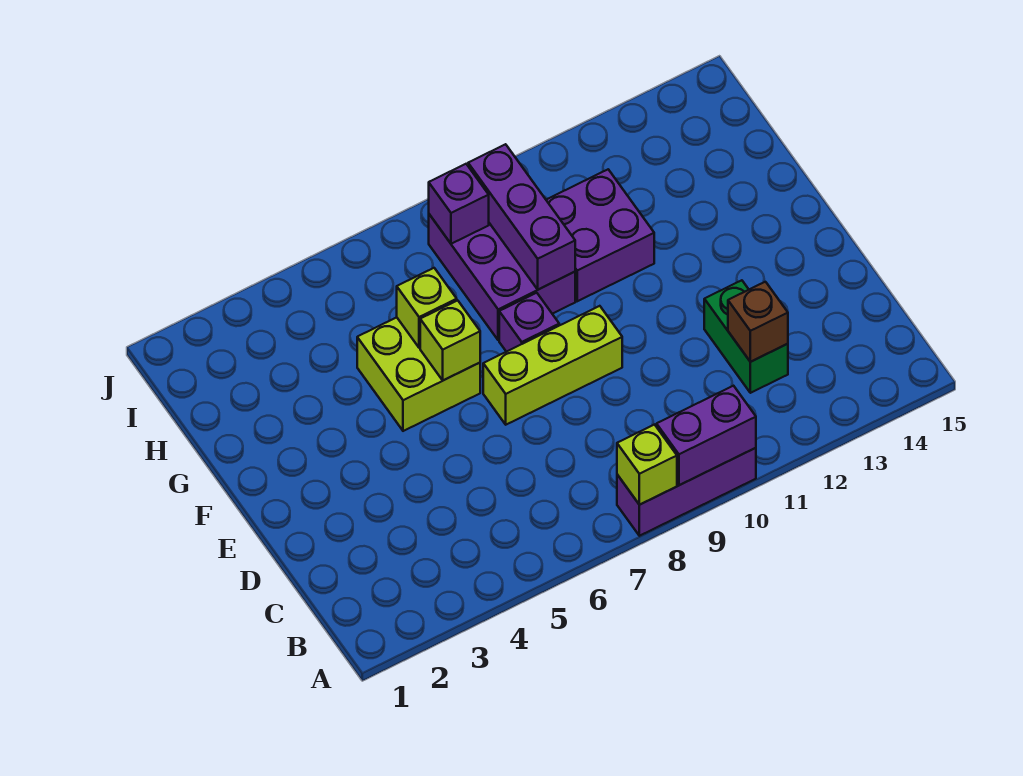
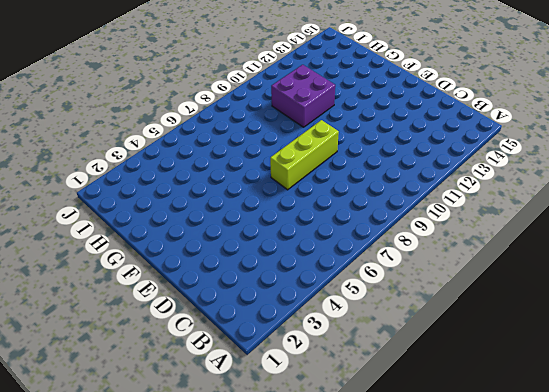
none -> purple brick A8:A10 level 1
none -> green brick C12:D12 level 1
none -> lime brick F5:G6 level 1

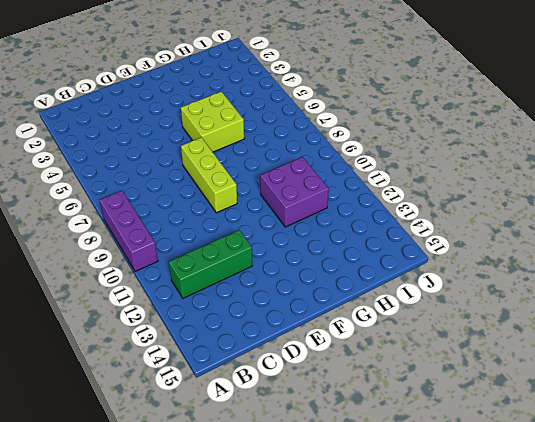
green brick B12:D12 level 1 -> green brick C12:D12 level 1
none -> purple brick F8 level 1
none -> purple brick G8:I9 level 1
none -> lime brick A8 level 2

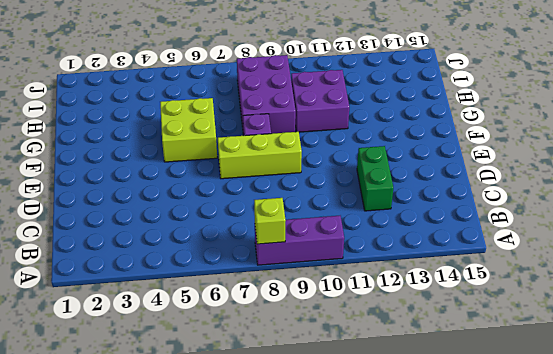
none -> purple brick A9:A10 level 2
none -> brown brick C12 level 2
none -> lime brick F6 level 2

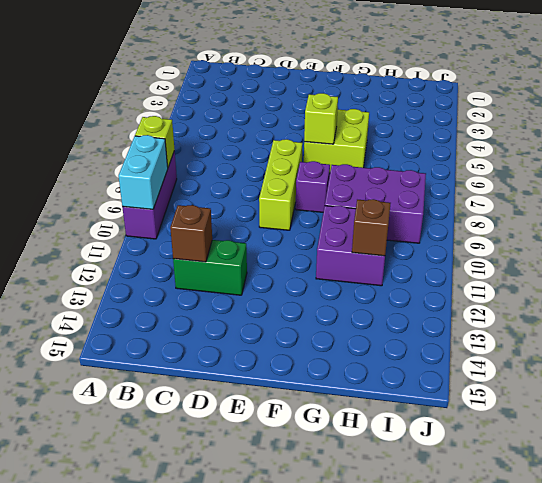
cyan brick A9:A10 level 2 -> purple brick A9:A10 level 2
brown brick H11 level 2 -> none
none -> lime brick G6 level 2
none -> purple brick G9:I9 level 2
none -> purple brick I8 level 2

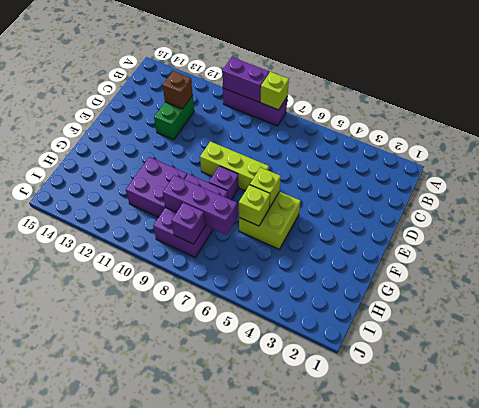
purple brick H7:H9 level 2 -> purple brick G9:I9 level 2

